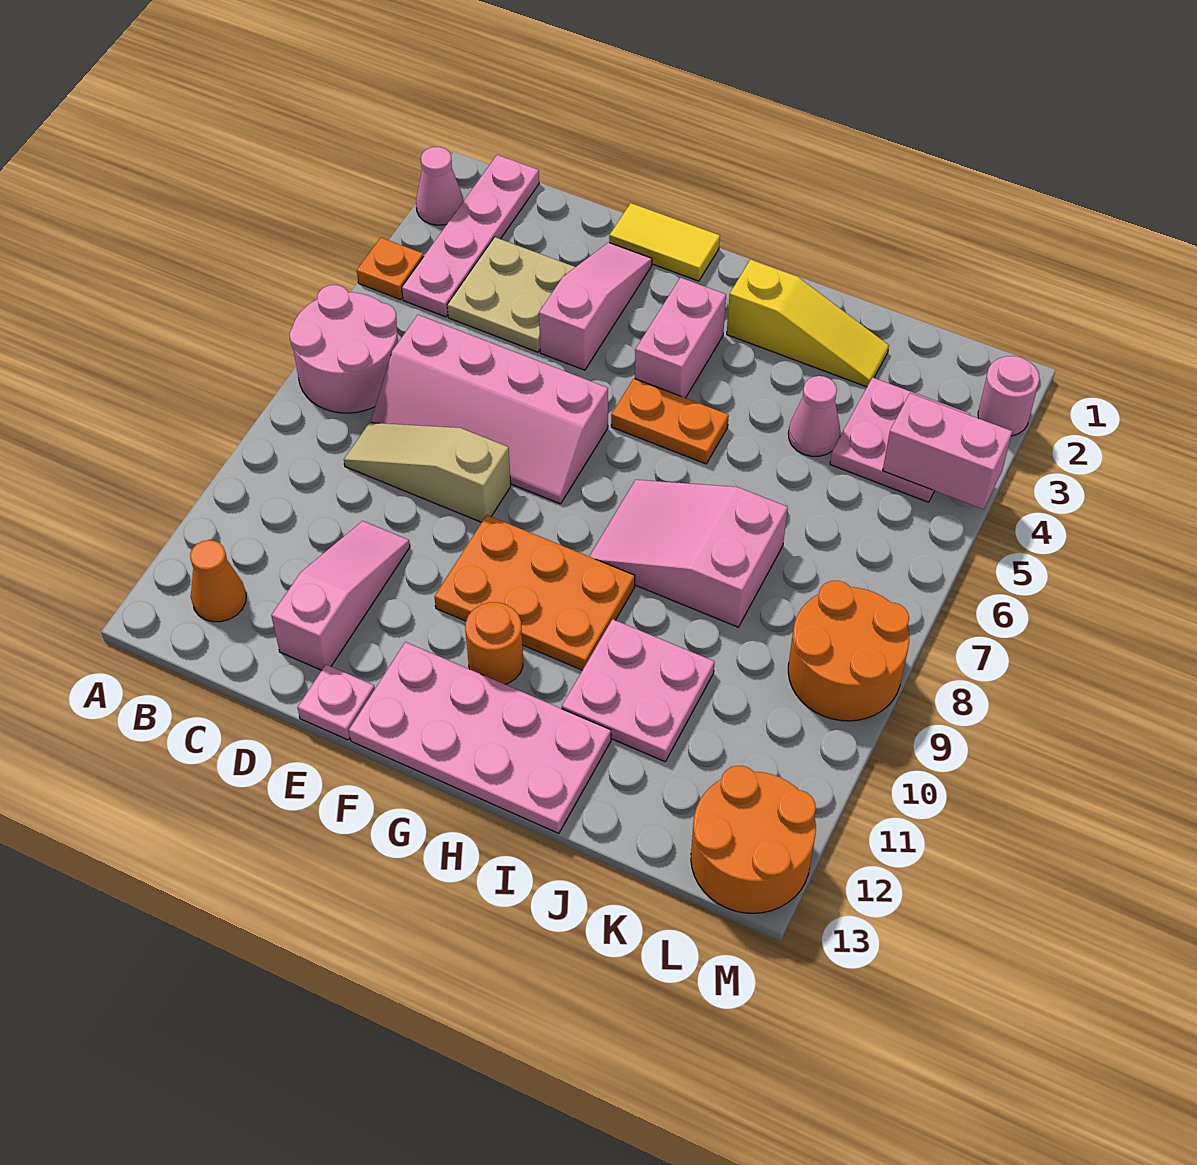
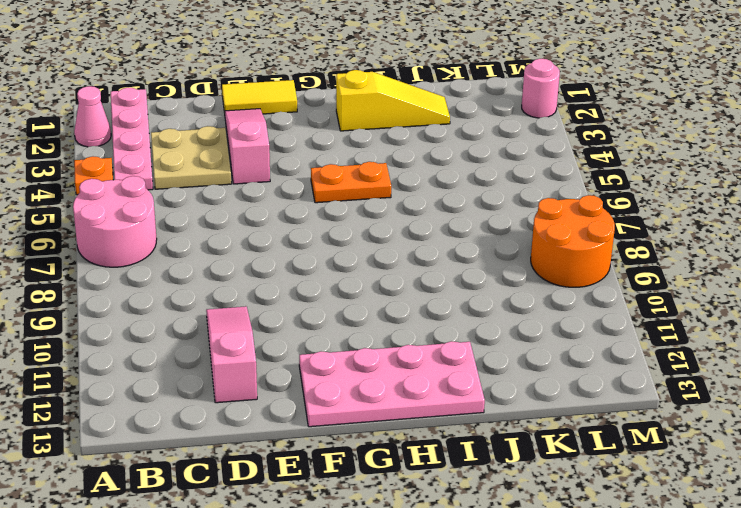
none -> orange cone B12 level 1
none -> pink slope C6:F7 level 1 top 6
none -> tan slope C8:E8 level 1 top E

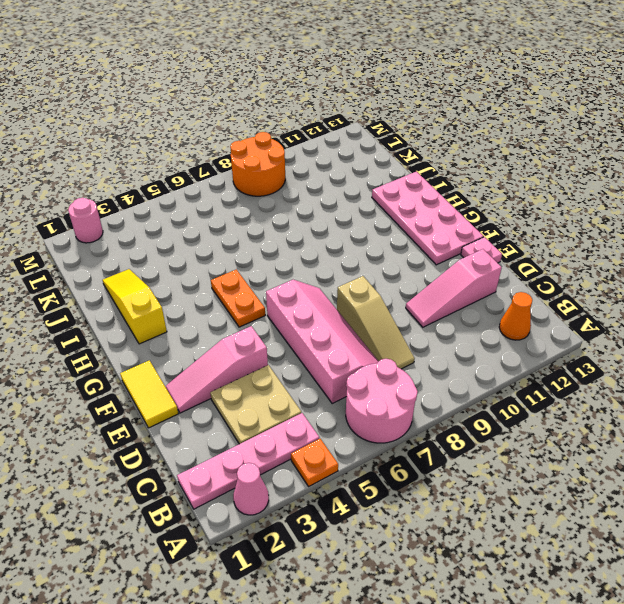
none -> orange plate F9:H10 level 1
none -> pink brick G3:G4 level 1
none -> orange round brick G11 level 1

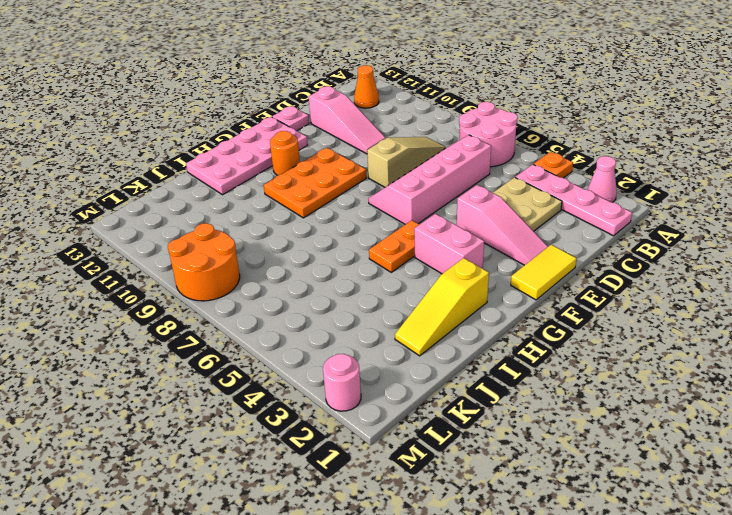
none -> pink slope H7:J8 level 1 top J
none -> pink plate I10:J11 level 1
none -> pink cone J4 level 1

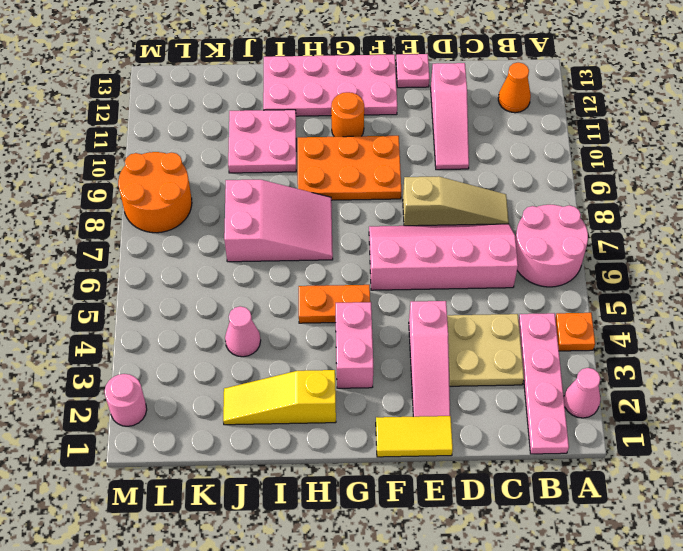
none -> pink plate K3:L4 level 1
none -> orange round brick L12:M13 level 1
none -> pink brick L4:M4 level 2

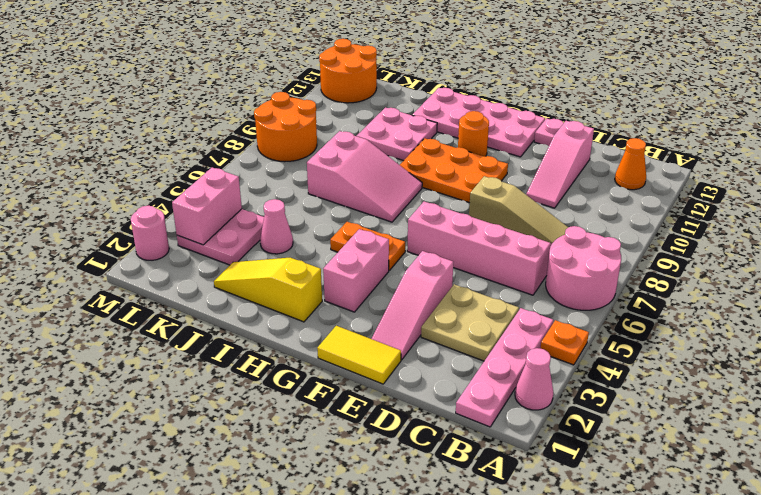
pink brick L3:L4 level 2 -> pink brick L4:M4 level 2

